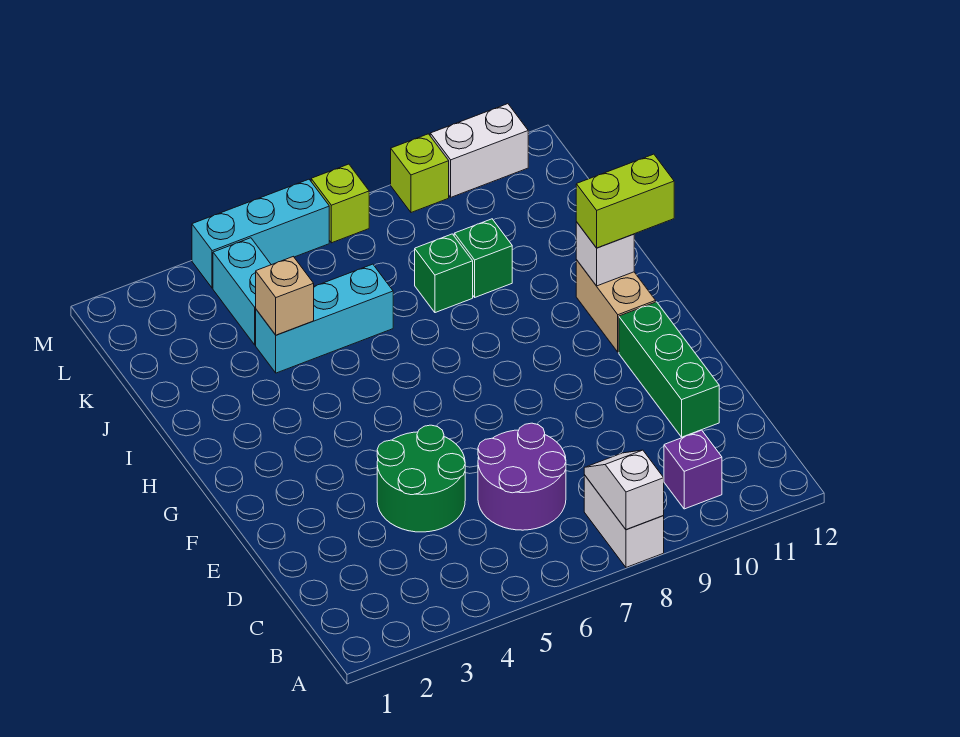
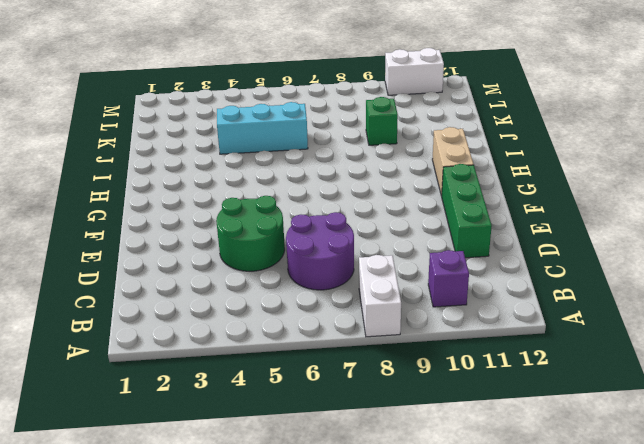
none -> green brick J8 level 1
none -> cyan brick K4:L4 level 1
none -> cyan brick M4:M6 level 1

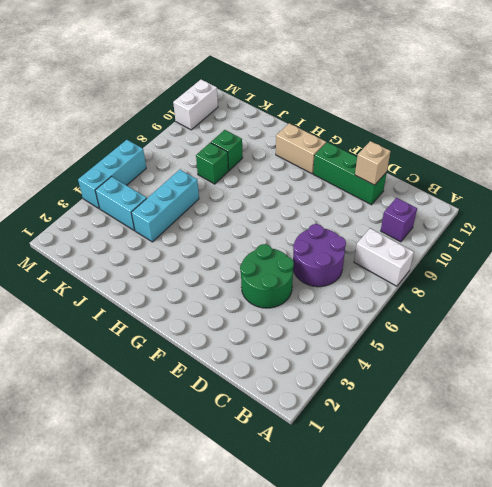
tan brick D11 level 2 -> tan brick J4 level 2
none -> lime brick M7 level 1
none -> lime brick M9 level 1
none -> white slope A8:B8 level 2 top A

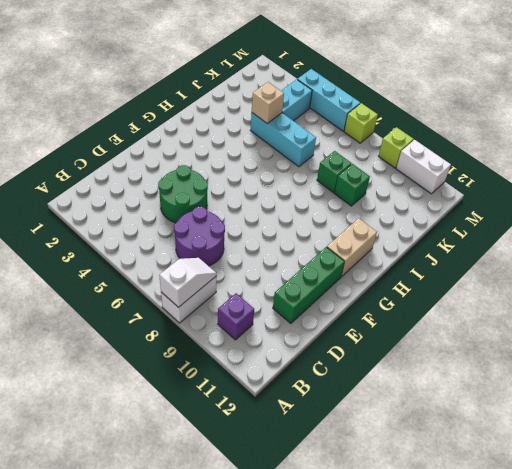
none -> white brick H11 level 2
none -> lime brick H11:H12 level 3

